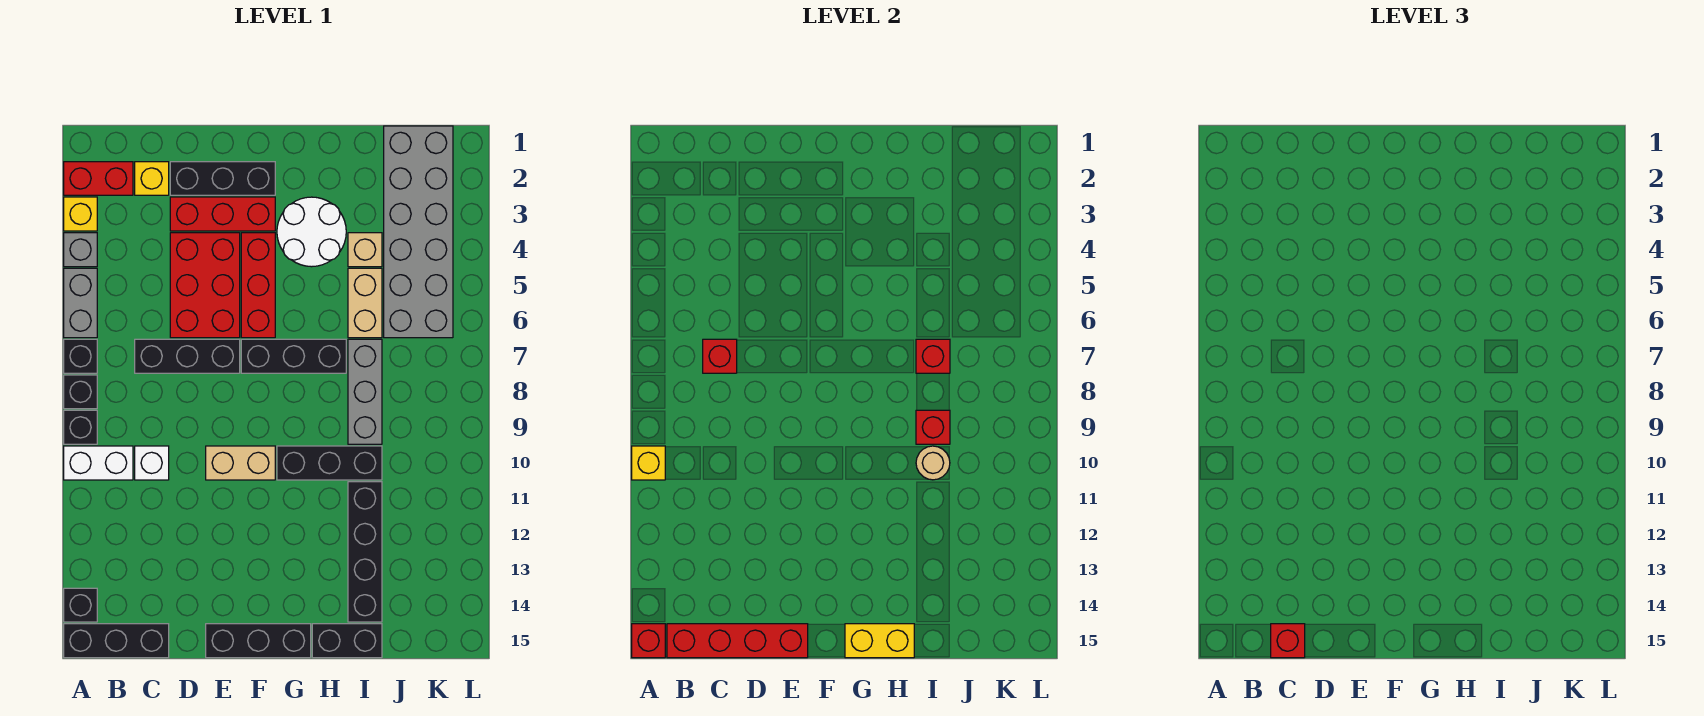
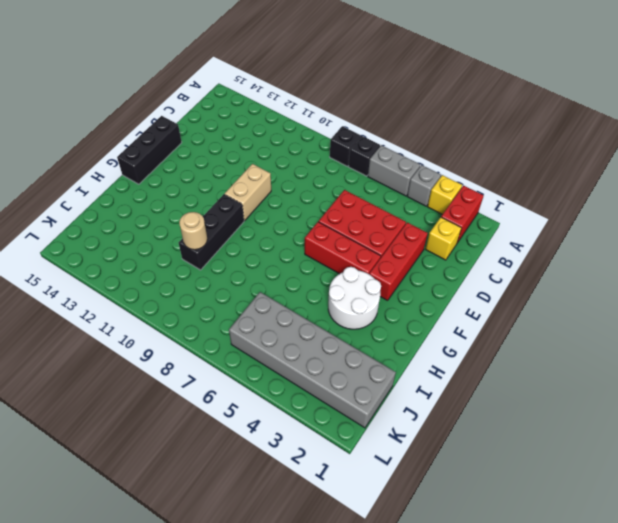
none -> black brick A9 level 1
none -> white brick A10:B10 level 1
none -> black brick A14 level 1
none -> black brick A15:C15 level 1

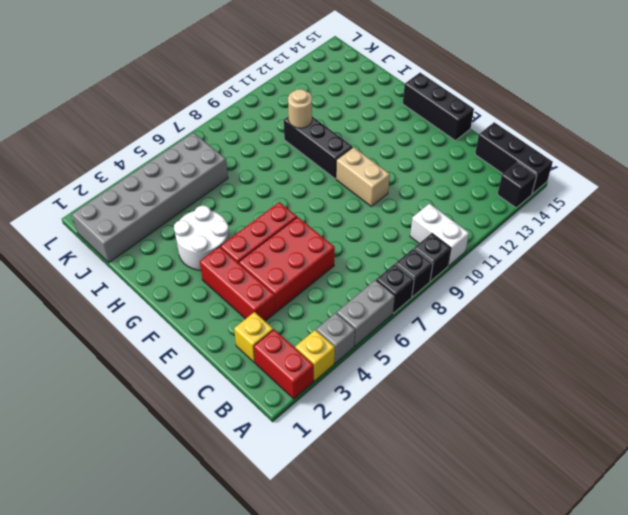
none -> black brick C7:E7 level 1
none -> white brick C10 level 1
none -> black brick D2:F2 level 1
none -> black brick F7:H7 level 1

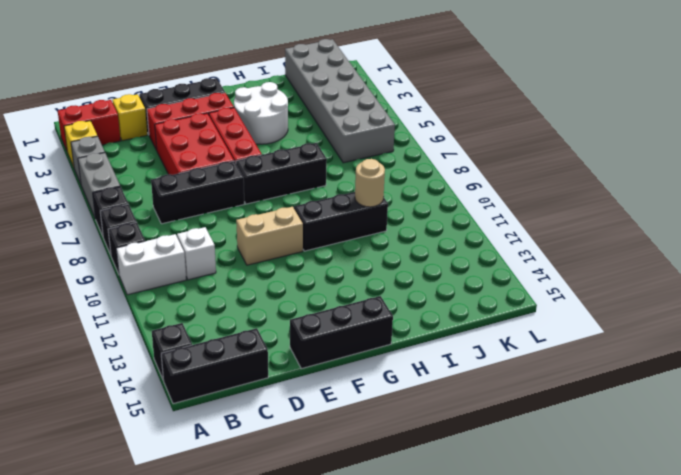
none -> black brick H15:I15 level 1
none -> tan brick I4 level 1
none -> tan brick I5:I6 level 1
none -> grey brick I7:I9 level 1

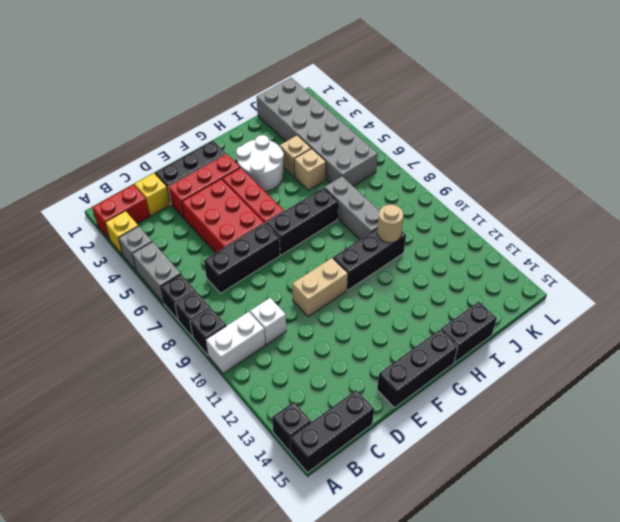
tan brick I5 level 1 -> tan brick I5:I6 level 1
none -> black brick I11:I14 level 1
none -> yellow brick A10 level 2
none -> red brick A15 level 2
none -> red brick B15:E15 level 2

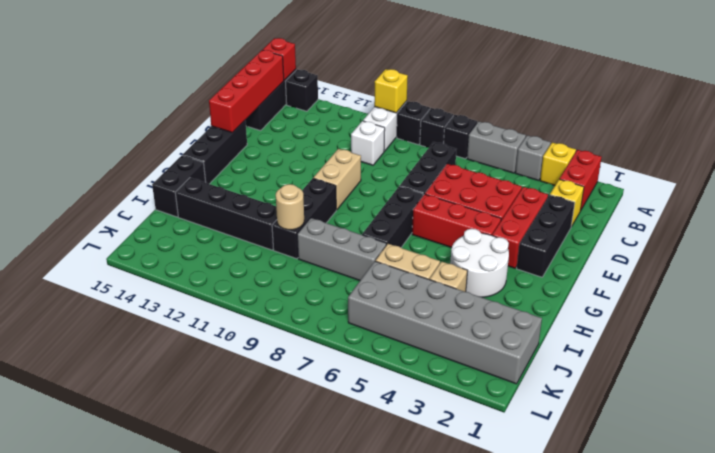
none -> red brick C7 level 2
none -> yellow brick G15:H15 level 2
none -> red brick I7 level 2
none -> red brick I9 level 2

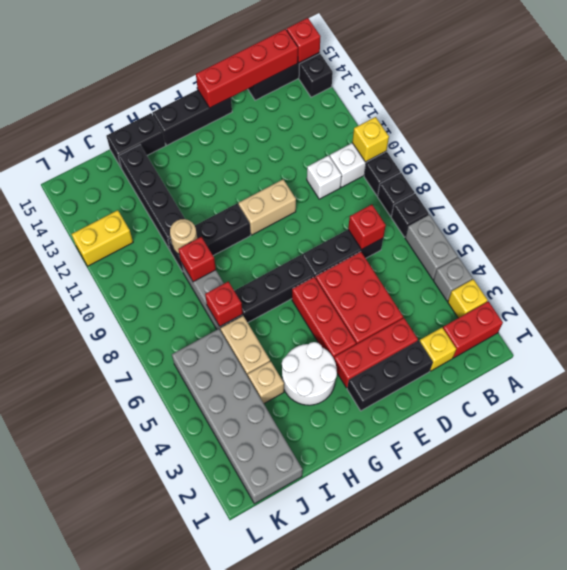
yellow brick K12:L12 level 1 -> yellow brick G15:H15 level 2
none -> red brick C15 level 3

